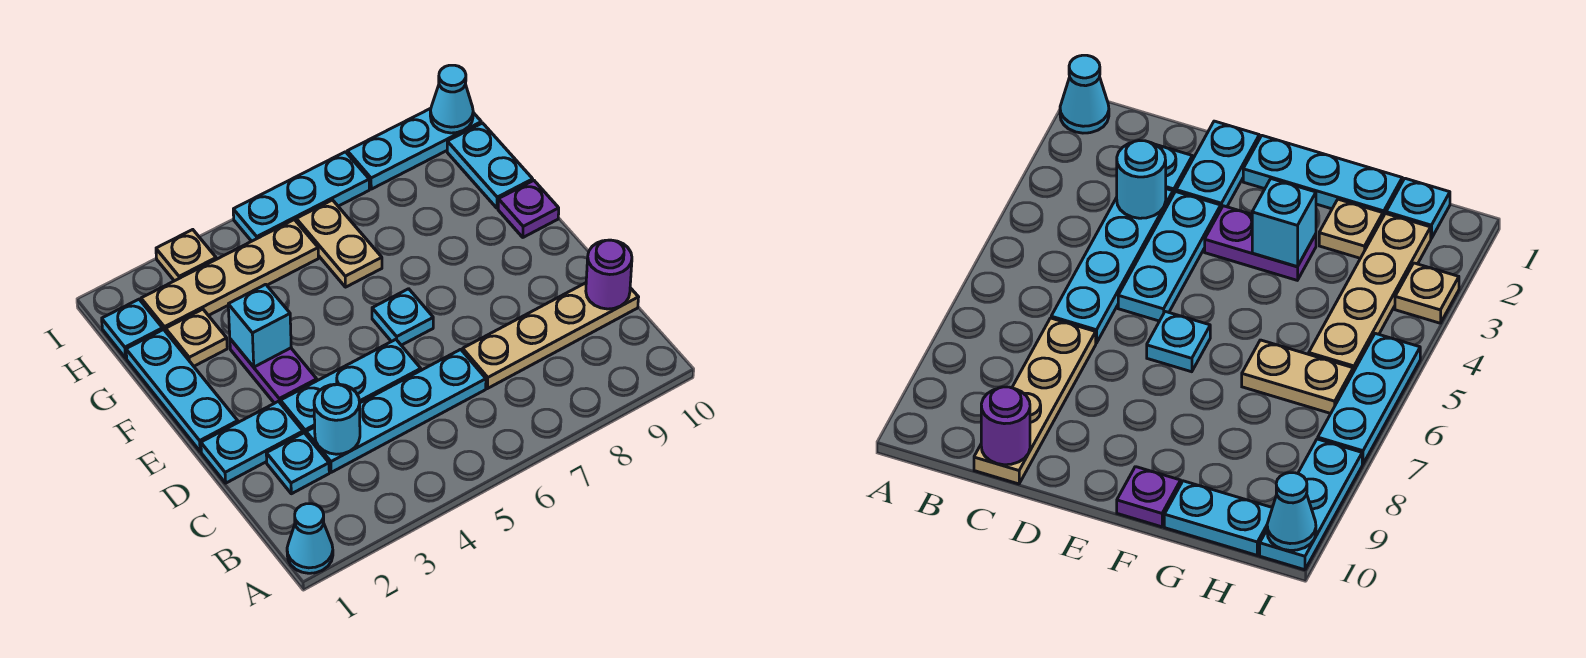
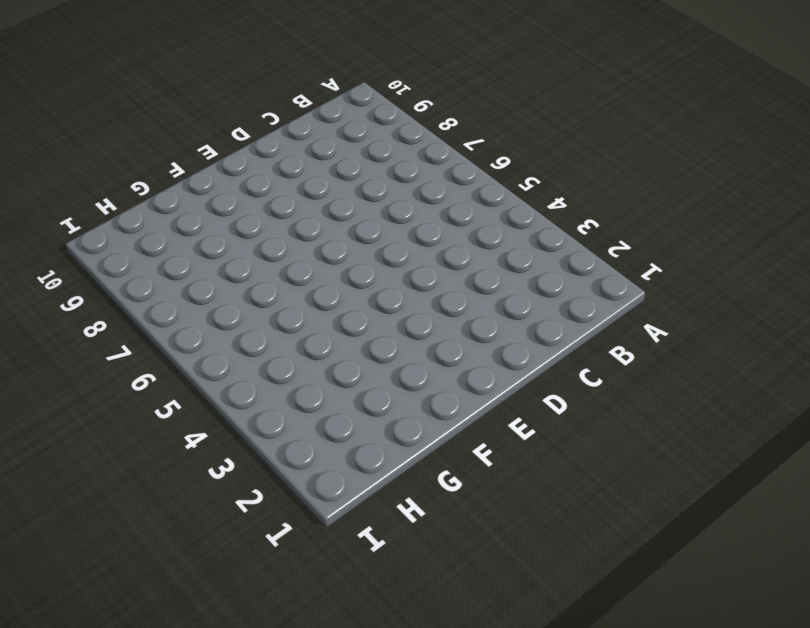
none -> cyan cone A1 level 1
none -> cyan plate C2 level 1
none -> cyan plate C3:C6 level 1

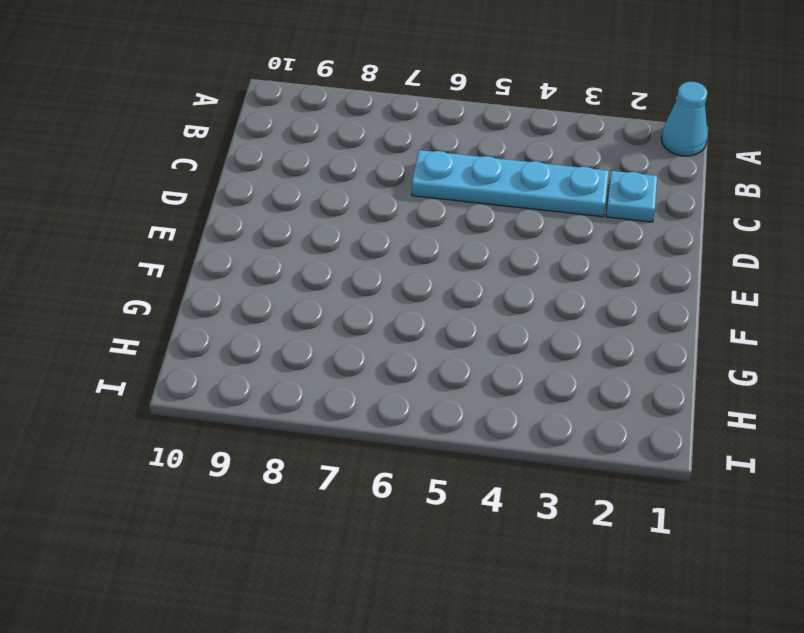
none -> tan plate C7:C10 level 1
none -> cyan plate D1:D2 level 1
none -> cyan plate D3:D5 level 1

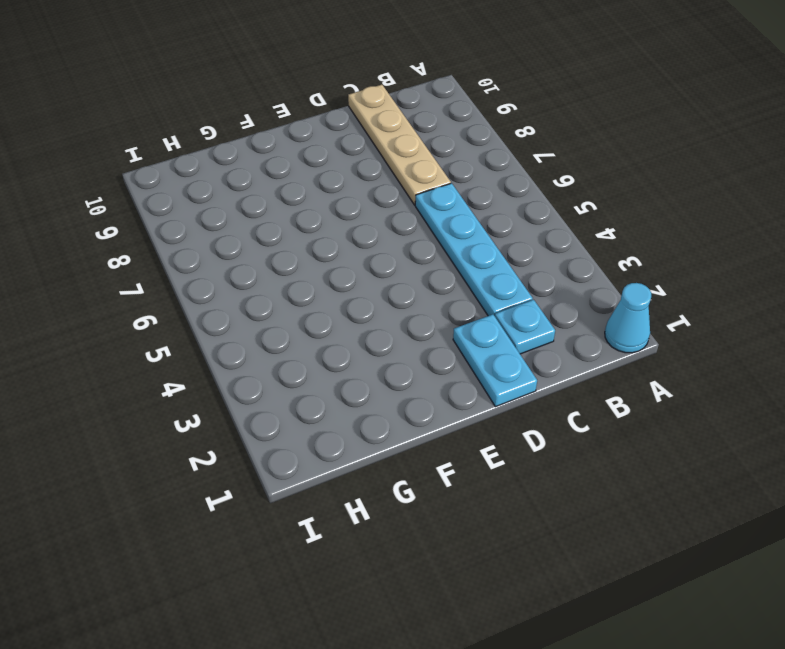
none -> cyan plate D3:D5 level 1
none -> cyan plate E1:G1 level 1
none -> purple plate E3:F3 level 1

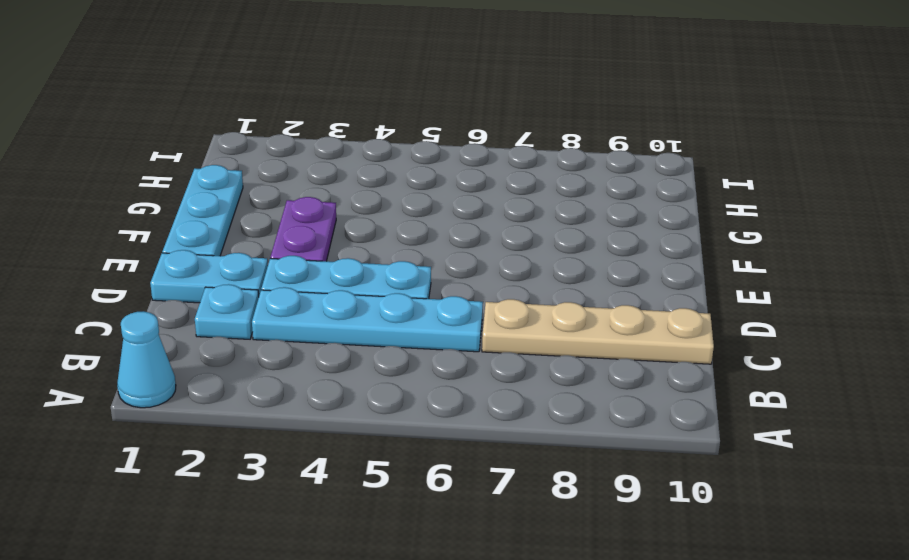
none -> cyan plate E6 level 1
none -> purple plate F10 level 1
none -> tan plate G2 level 1

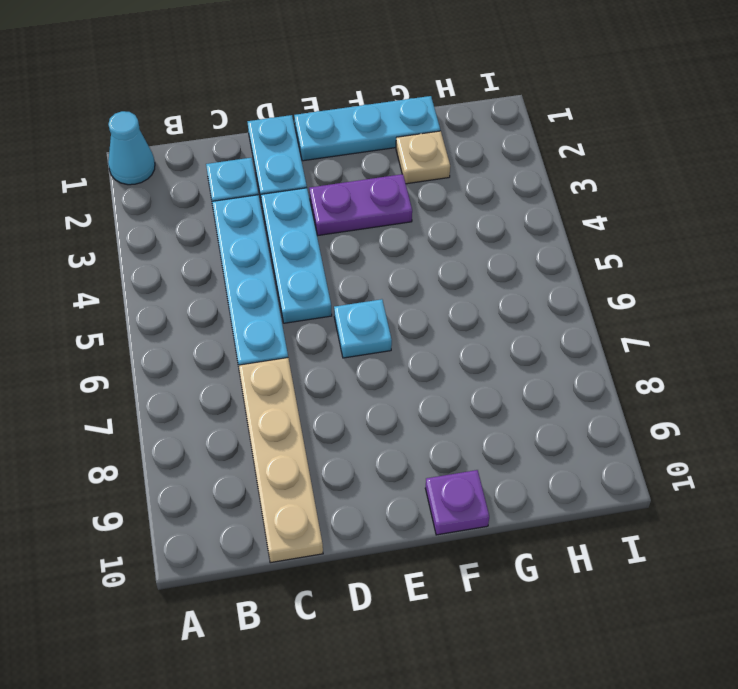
none -> tan plate G6:H6 level 1
none -> cyan plate G10:H10 level 1
none -> cyan plate H1 level 1

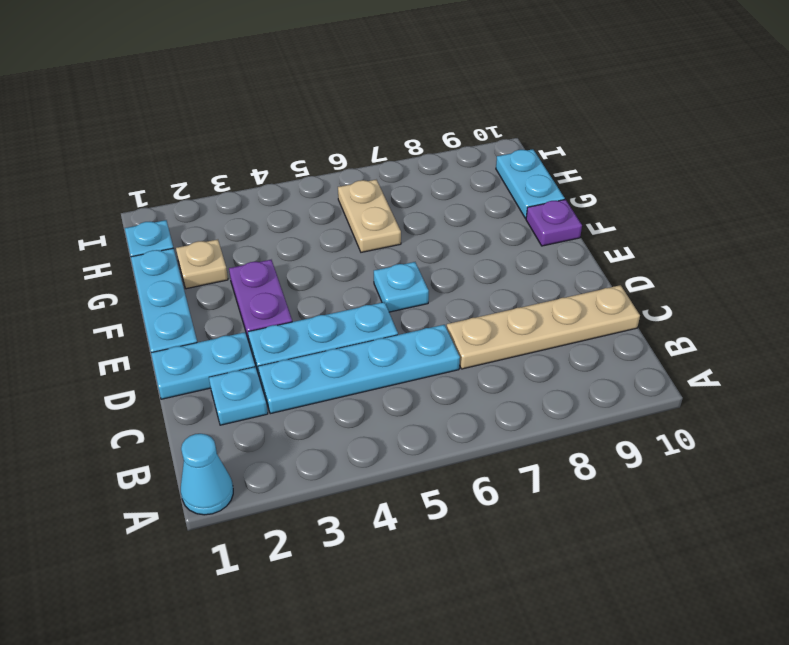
none -> tan plate H2:H5 level 1
none -> tan plate I3 level 1
none -> cyan plate I5:I7 level 1

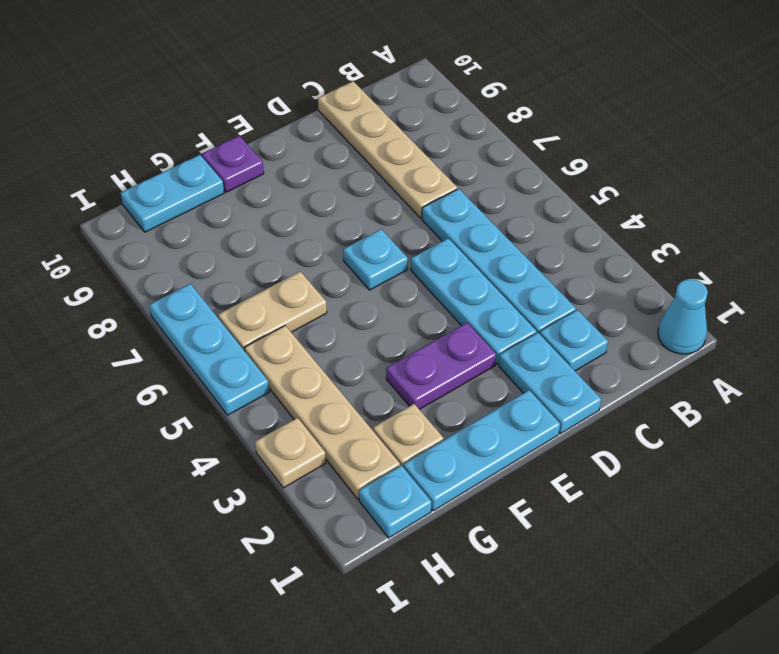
none -> cyan plate I8:I10 level 1
none -> cyan round brick C3 level 2
none -> purple round brick C10 level 2

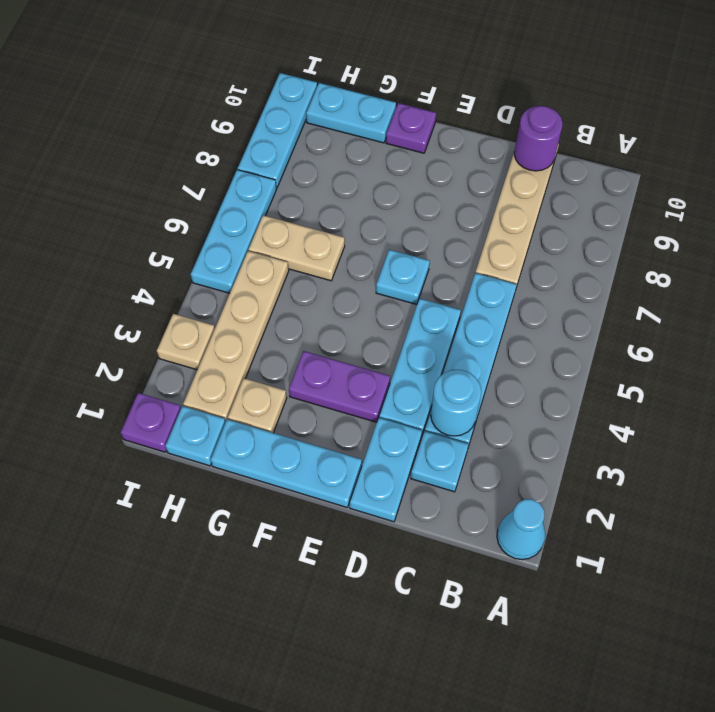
purple plate I1 level 1 -> none
none -> cyan brick F3 level 2
none -> cyan cone I10 level 2

